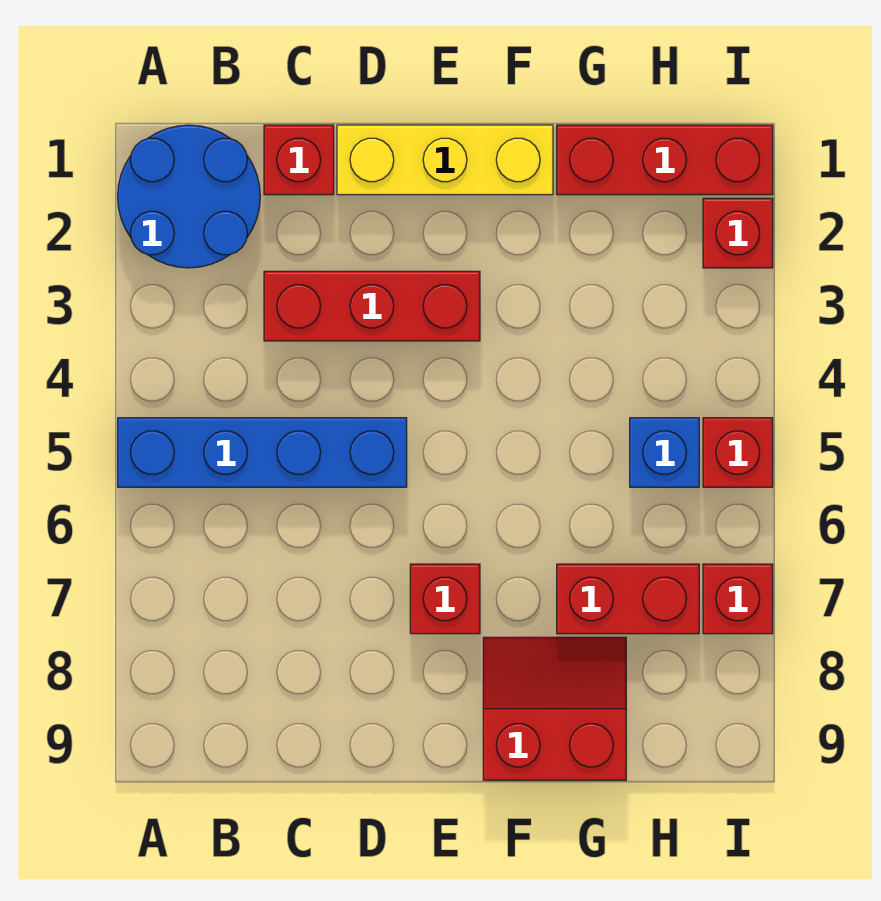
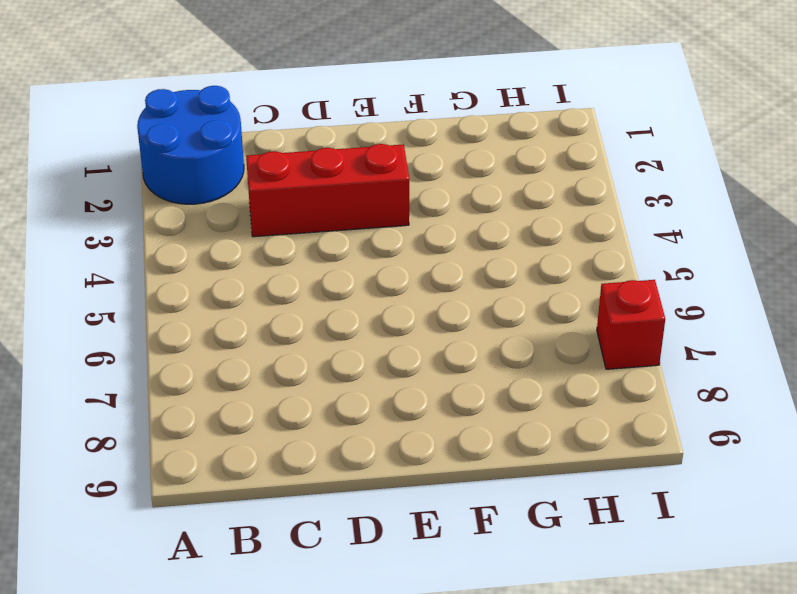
none -> blue brick A5:D5 level 1
none -> red brick C1 level 1
none -> yellow brick D1:F1 level 1

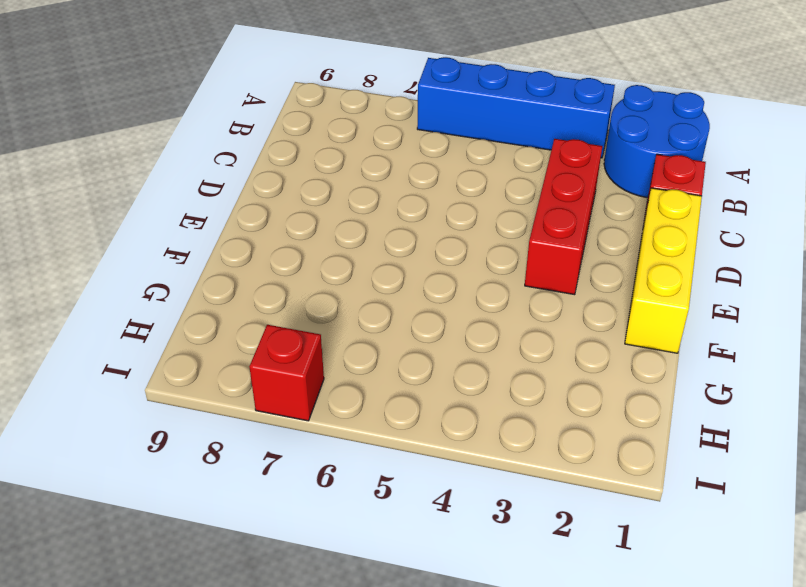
blue brick A3:A6 level 1 -> blue brick A5:D5 level 1
none -> red brick E7 level 1
none -> red slope F8:G9 level 1 top 9
none -> red brick G1:I1 level 1

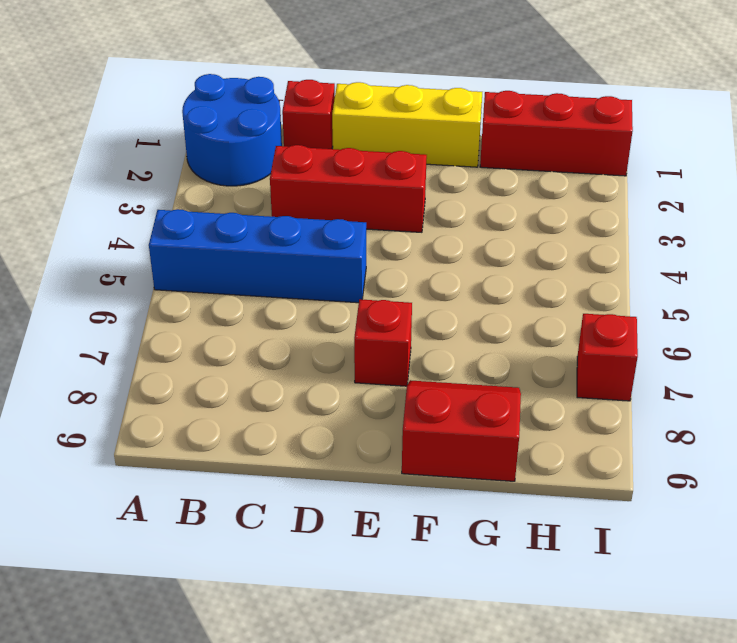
none -> red brick G7:H7 level 1
none -> blue brick H5 level 1
none -> red brick I2 level 1

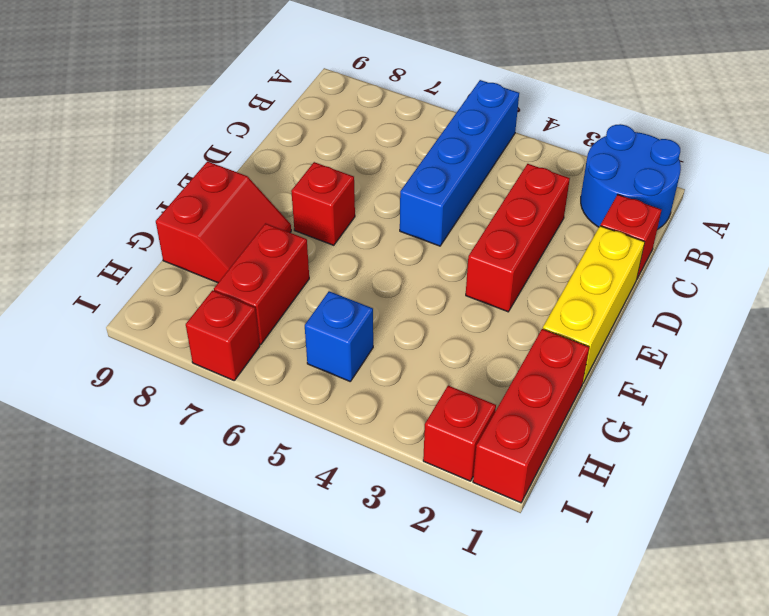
none -> red brick I5 level 1

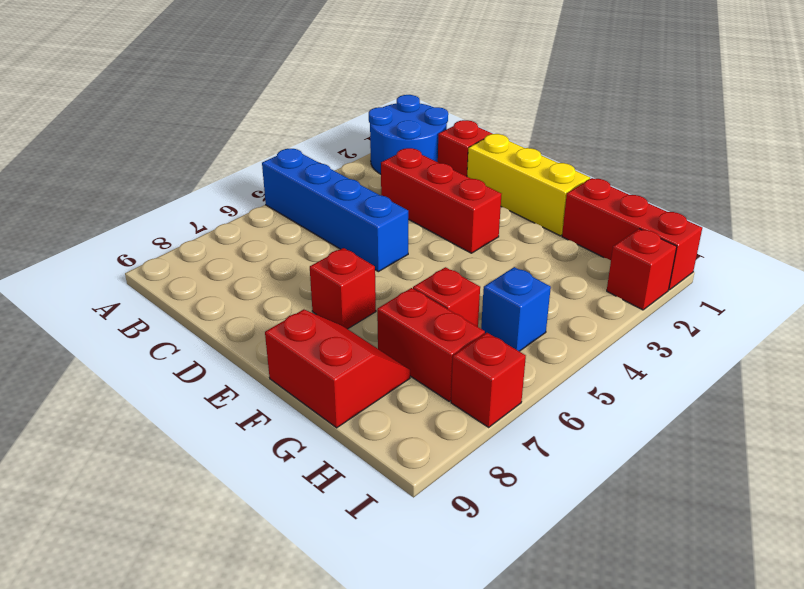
red brick G6 level 1 -> red brick I5 level 1

